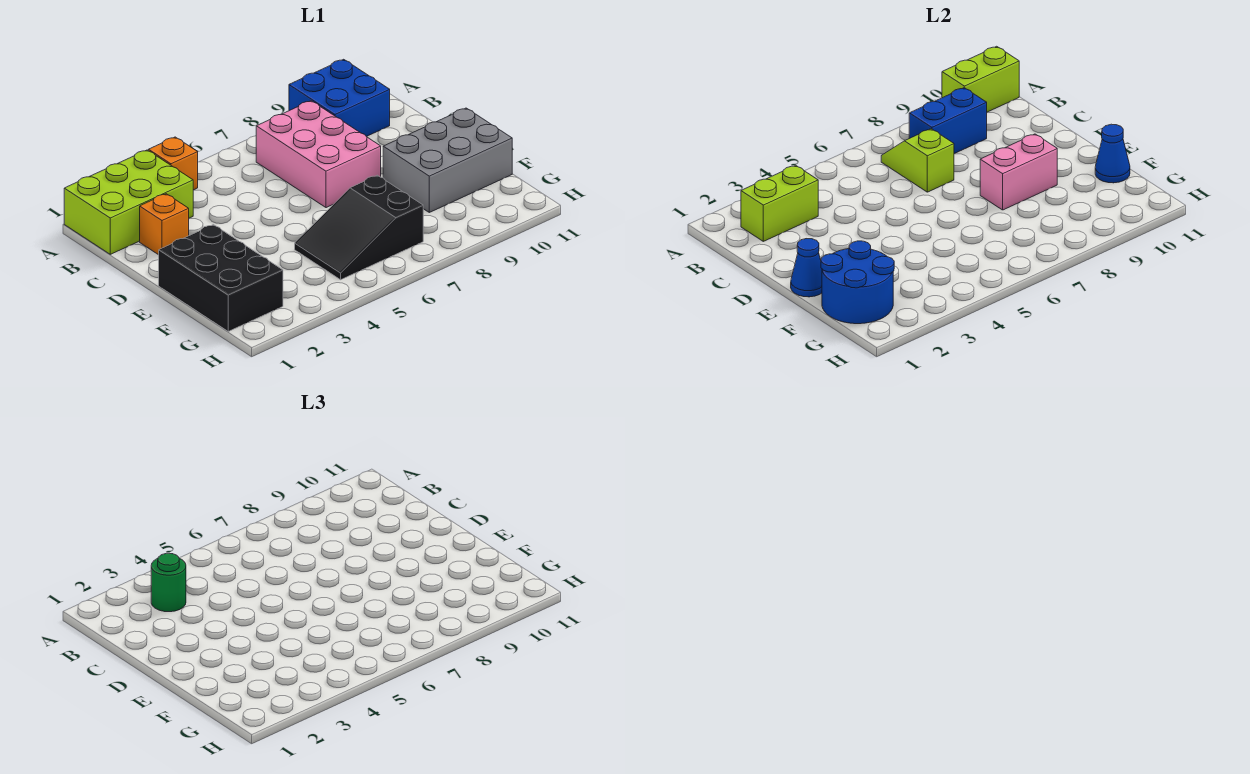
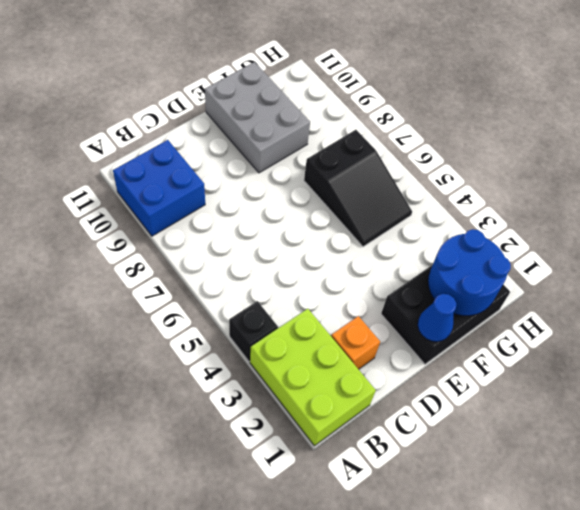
black brick A4 level 1 -> orange brick A4 level 1
none -> pink brick B7:D8 level 1
none -> lime brick A10:A11 level 2
none -> lime brick B2:B3 level 2

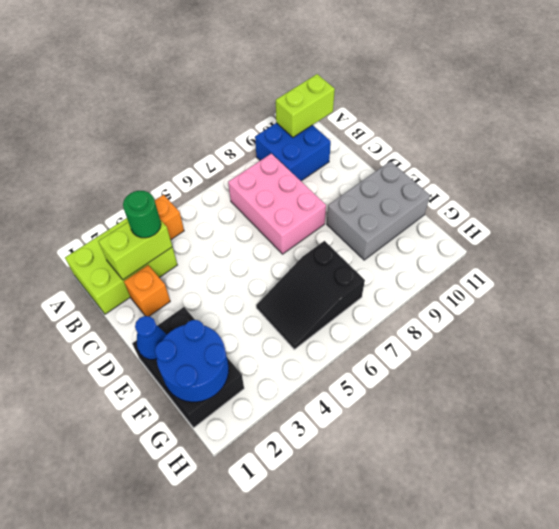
none -> lime slope B7:C7 level 2 top C
none -> blue brick B8:B9 level 2
none -> pink brick E8:E9 level 2

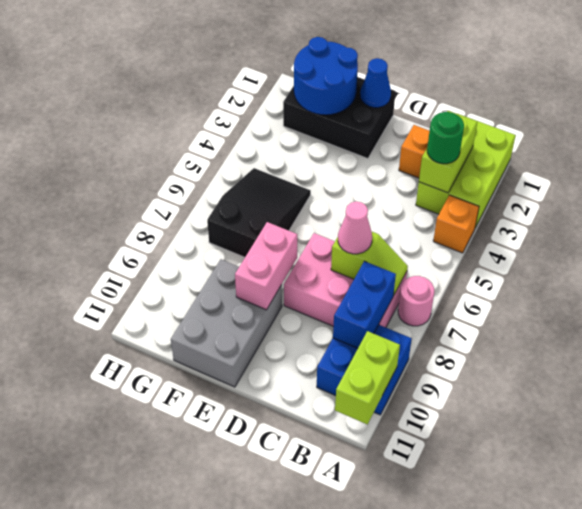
pink round brick A7 level 1 -> none
pink cone C7 level 3 -> none
none -> blue cone F11 level 2

